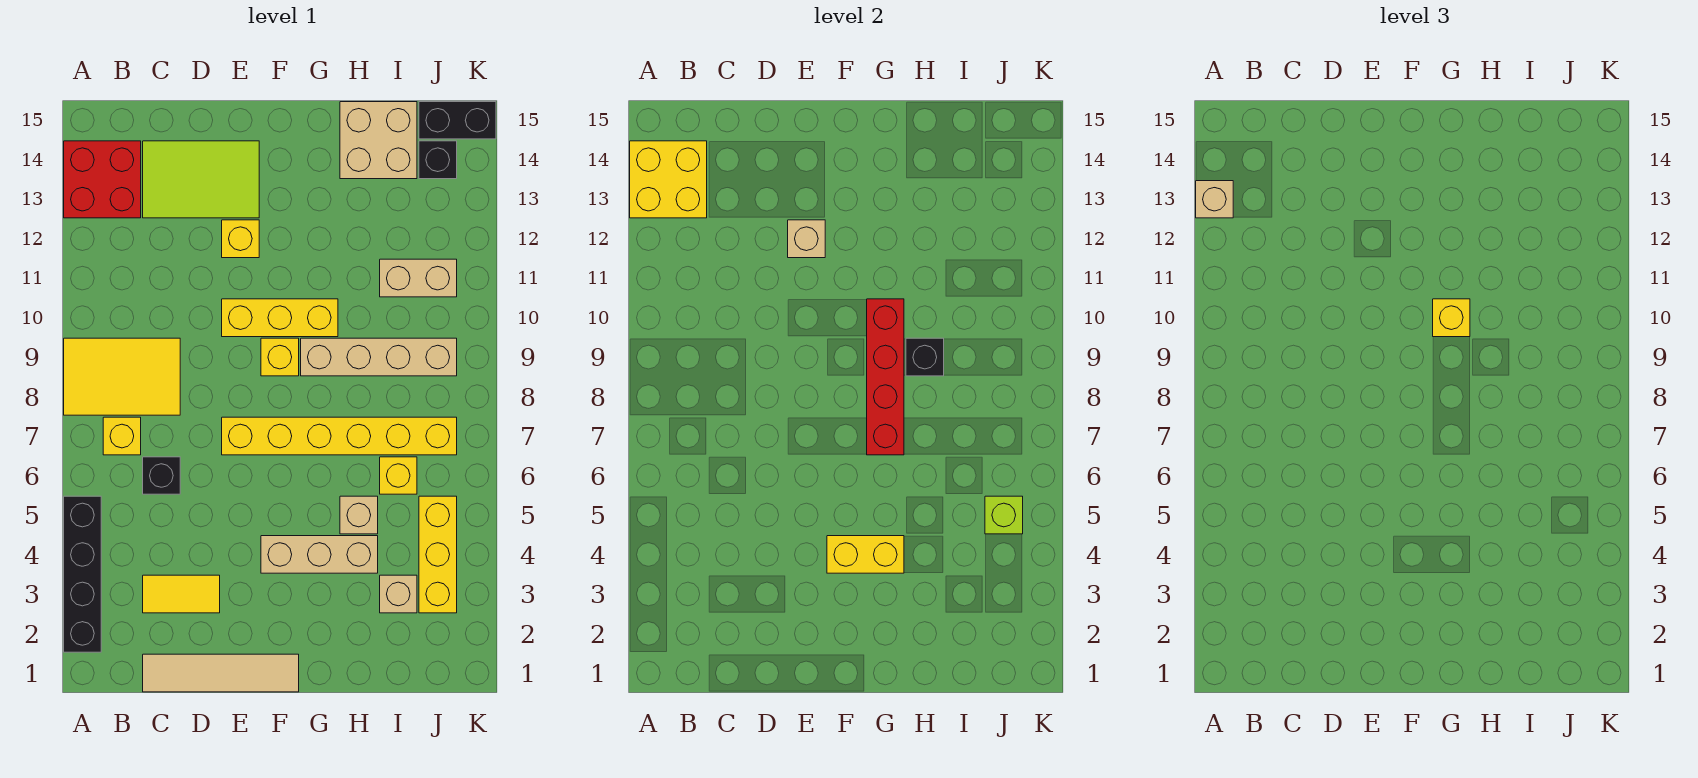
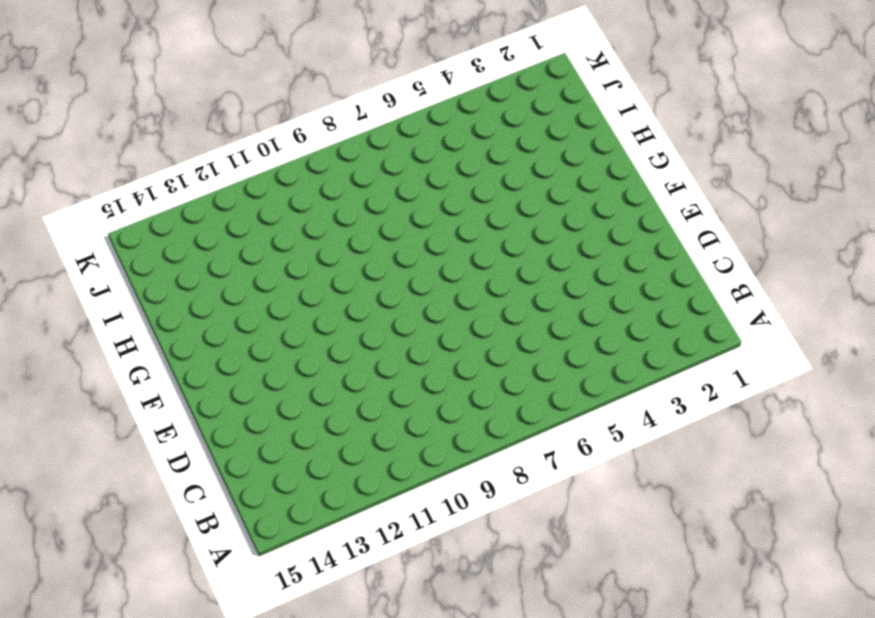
none -> black brick A2:A5 level 1
none -> yellow tile A8:C9 level 1
none -> red brick A13:B14 level 1
none -> yellow brick B7 level 1

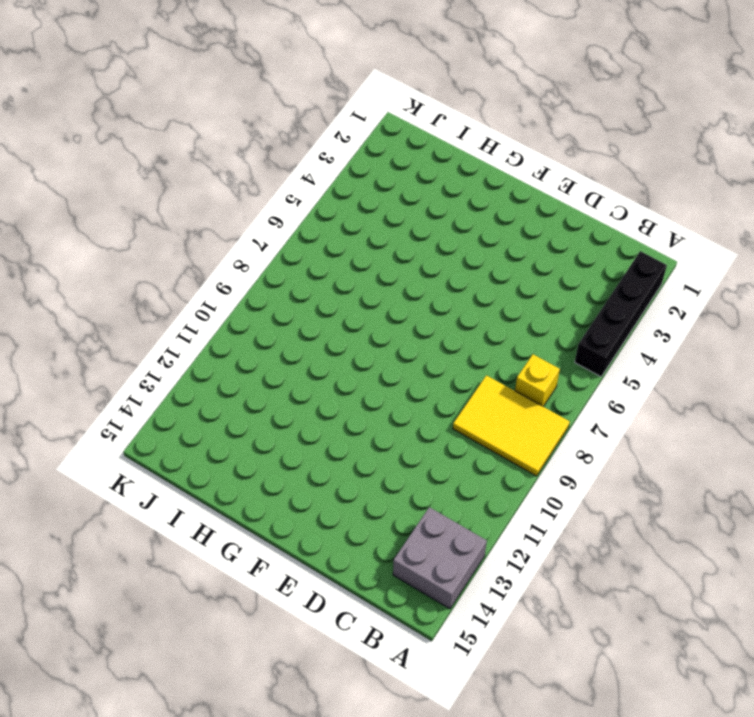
grey brick A13:B14 level 1 -> red brick A13:B14 level 1
none -> tan tile C1:F1 level 1
none -> yellow tile C3:D3 level 1
none -> black brick C6 level 1
none -> lime tile C13:E14 level 1

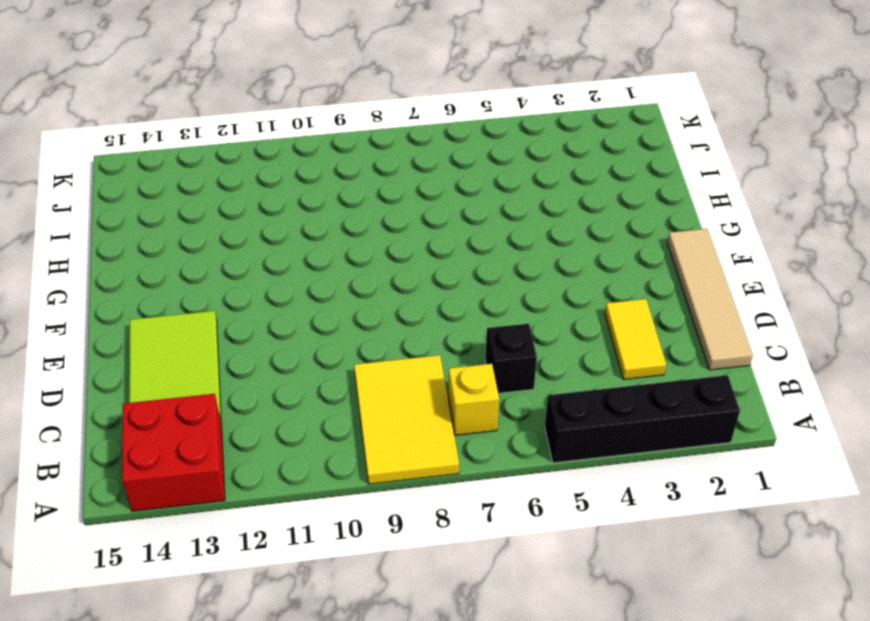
none -> yellow brick E7:J7 level 1
none -> yellow brick E10:G10 level 1
none -> yellow brick E12 level 1
none -> tan brick F4:H4 level 1

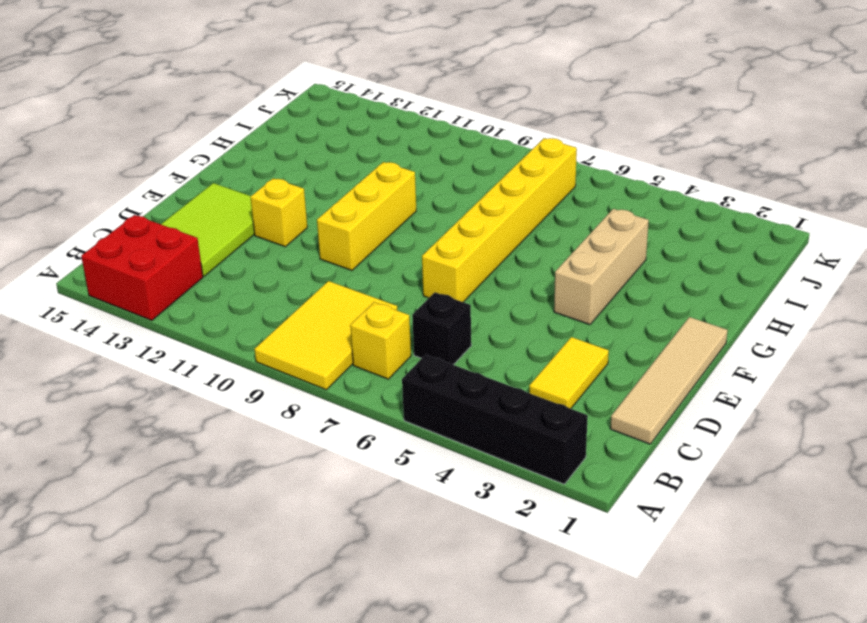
none -> yellow brick F9 level 1
none -> tan brick G9:J9 level 1
none -> tan brick H5 level 1
none -> tan brick H14:I15 level 1

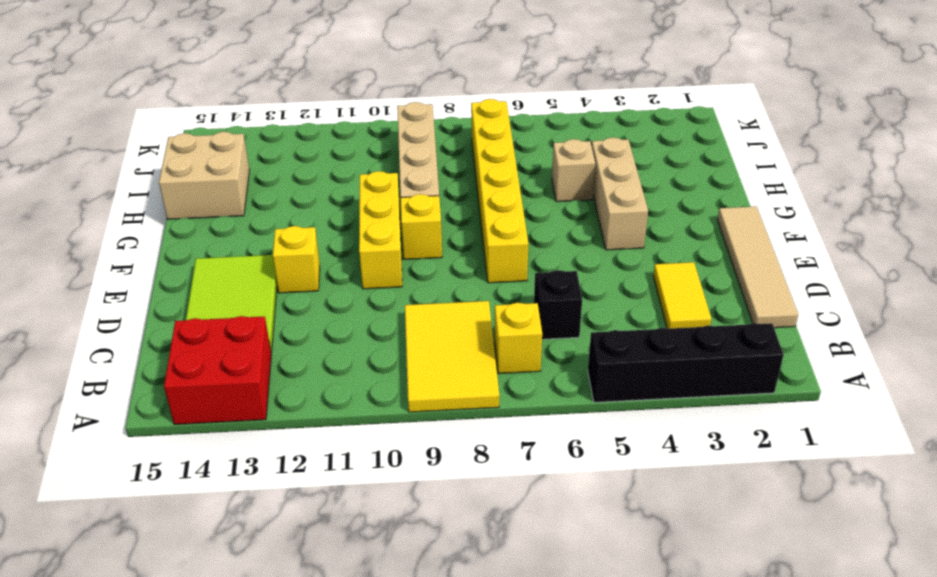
none -> tan brick I3 level 1
none -> yellow brick I6 level 1
none -> tan brick I11:J11 level 1
none -> yellow brick J3:J5 level 1

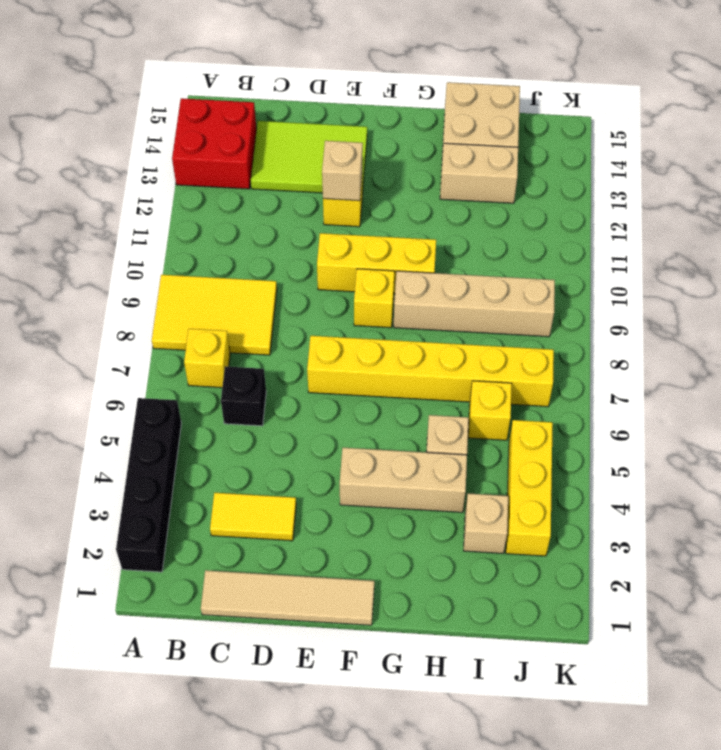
tan brick H13:I13 level 1 -> tan brick I11:J11 level 1
none -> black brick J14 level 1
none -> black brick J15:K15 level 1
none -> yellow brick A13:B14 level 2
none -> yellow brick F4:G4 level 2

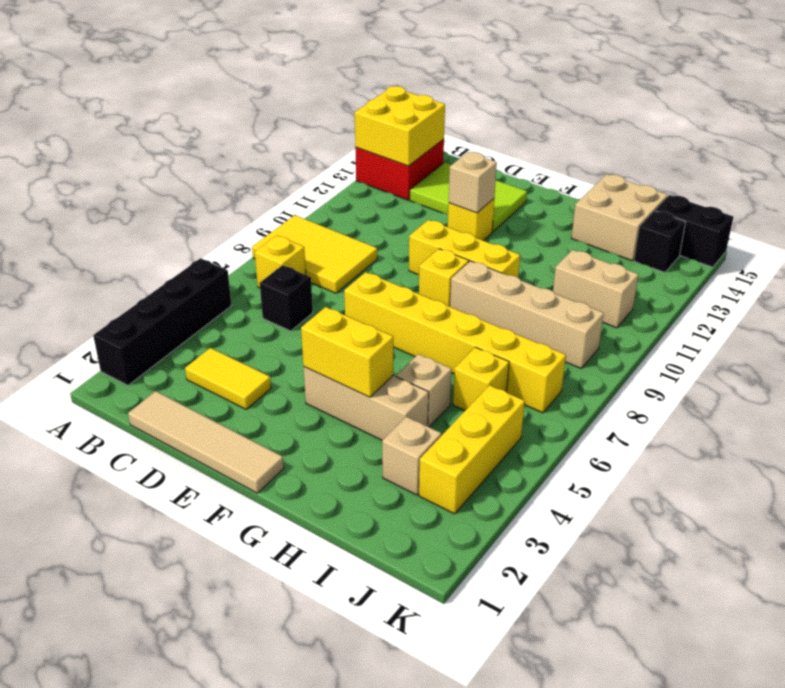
none -> red brick G7:G10 level 2
none -> black brick H9 level 2
none -> lime brick J5 level 2
none -> tan brick A13 level 3

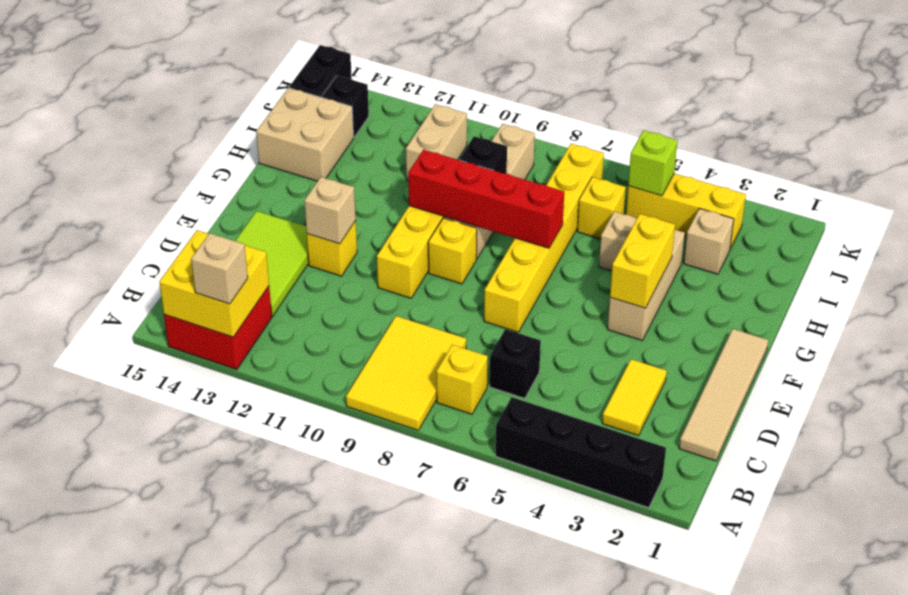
none -> yellow brick G10 level 3

